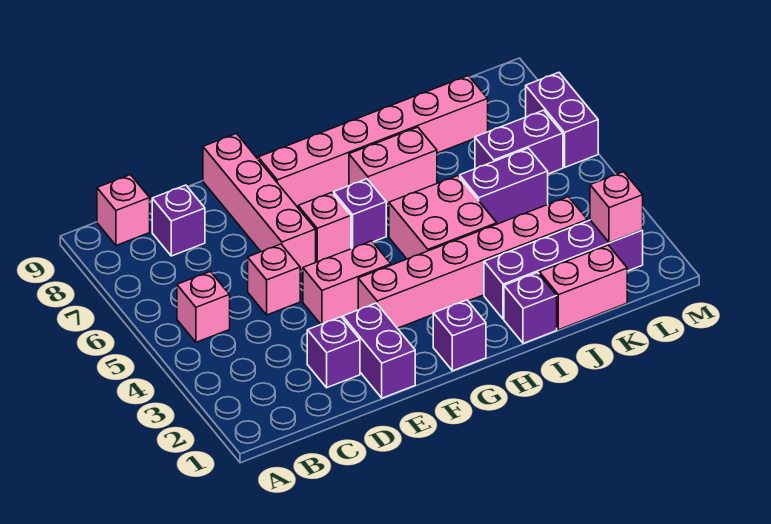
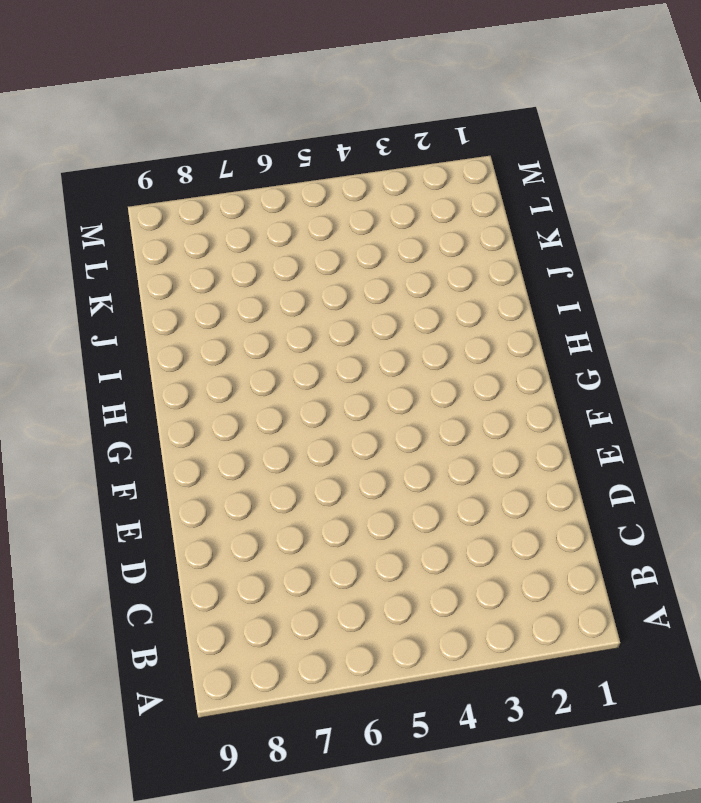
none -> pink brick B5 level 1
none -> pink brick B9 level 1
none -> purple brick C8 level 1

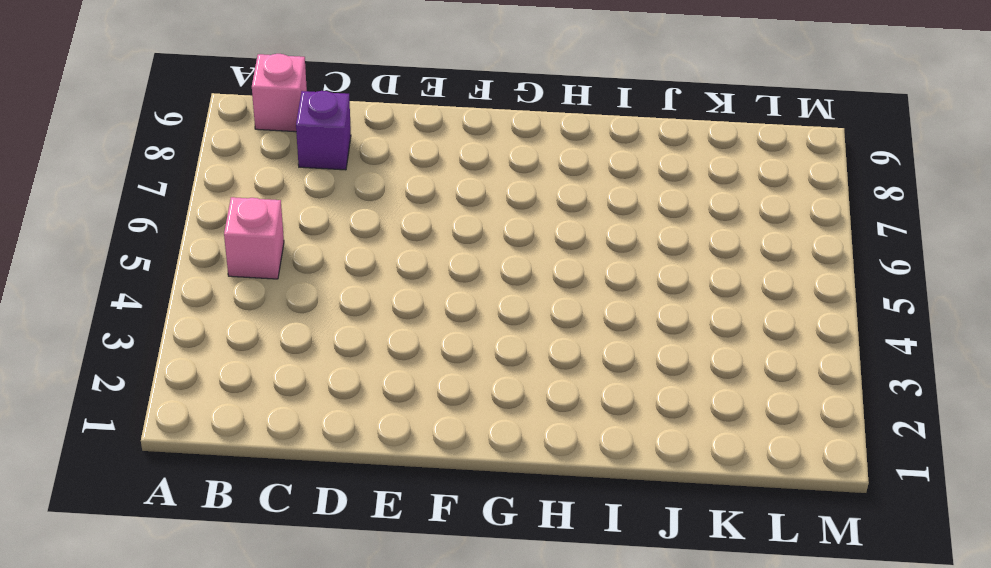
none -> purple brick D2 level 1
none -> pink brick D5 level 1
none -> purple brick E1:E2 level 1

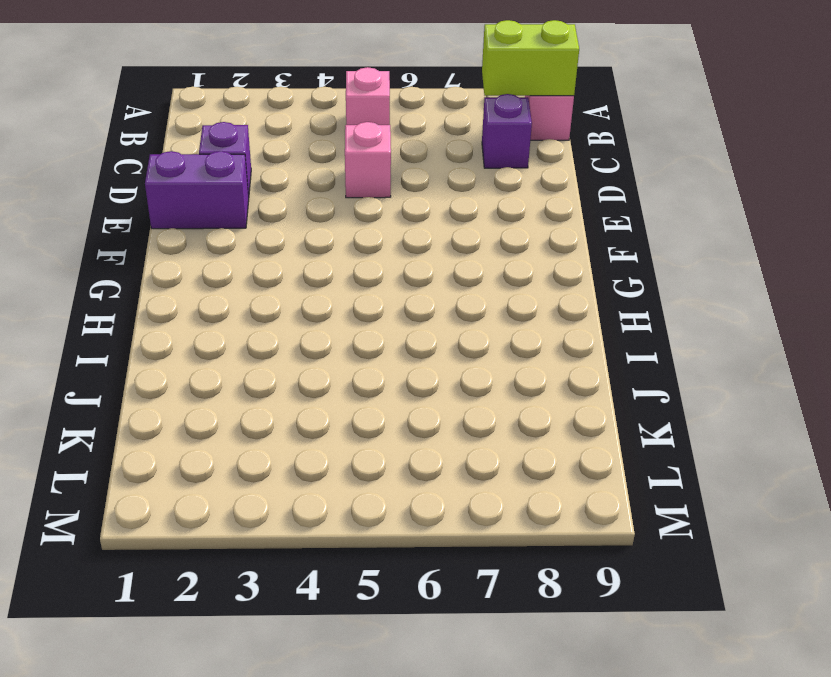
lime brick B8:B9 level 2 -> none
none -> pink brick E4:F4 level 1
none -> pink brick E6:E9 level 1
none -> pink brick F3:K3 level 1

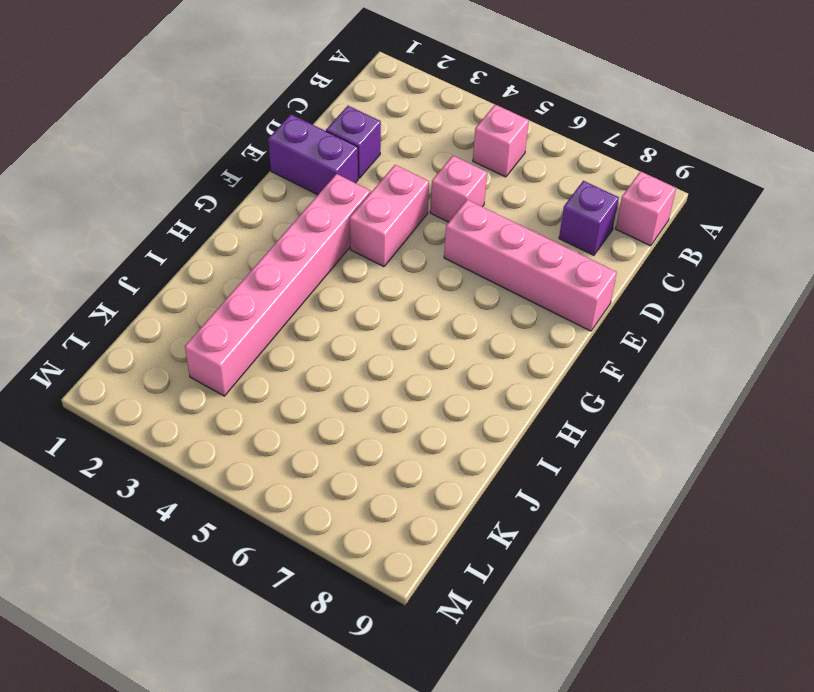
none -> pink brick F6 level 1
none -> pink brick F8:K8 level 1
none -> purple brick G1 level 1

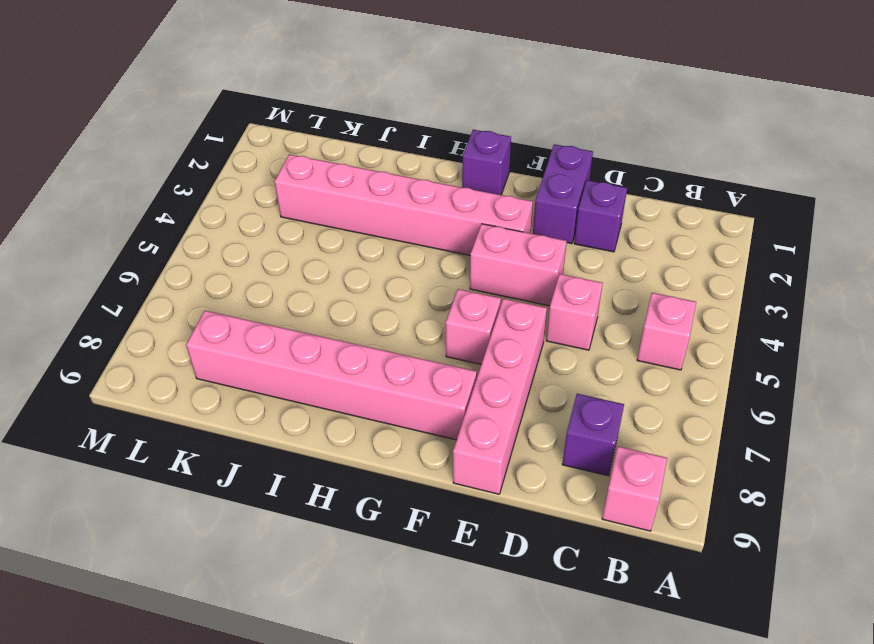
none -> purple brick G6 level 1
none -> pink brick H4:I5 level 1
none -> pink brick H7:I7 level 1

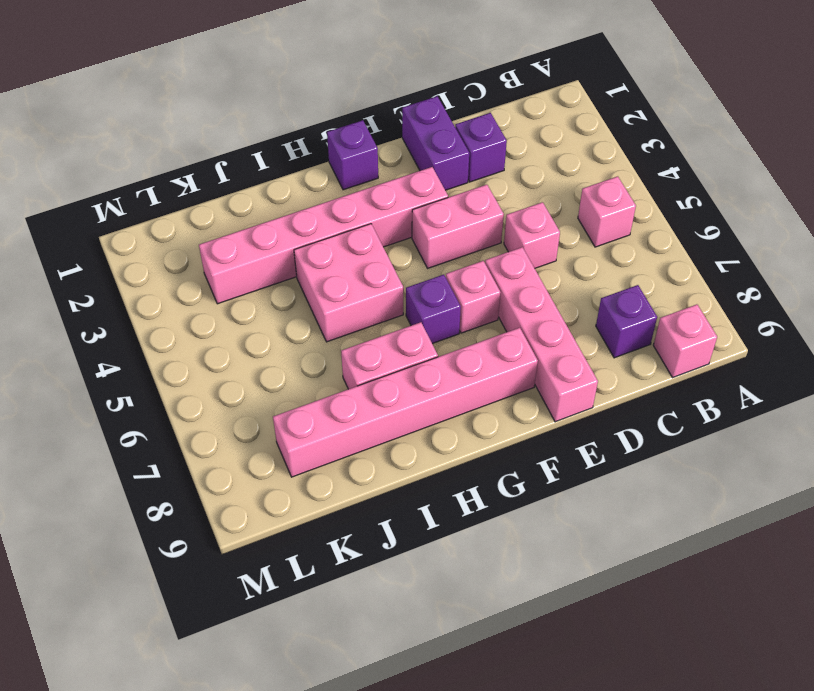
none -> purple brick I1 level 1
none -> purple brick I2:L2 level 1
none -> pink brick J1:K1 level 1

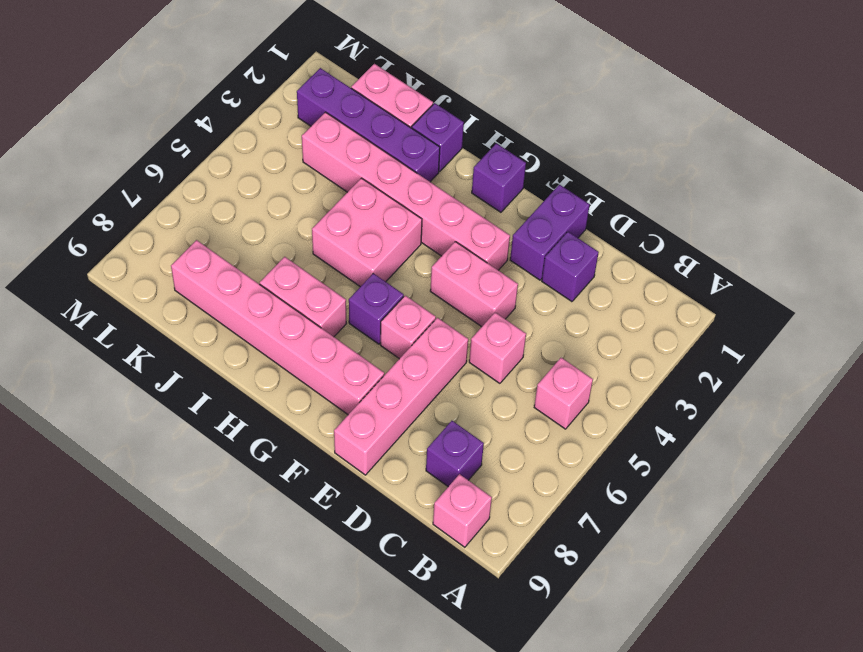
none -> purple brick J5:K5 level 1
none -> purple brick K6:L6 level 1
none -> purple brick M6:M7 level 1

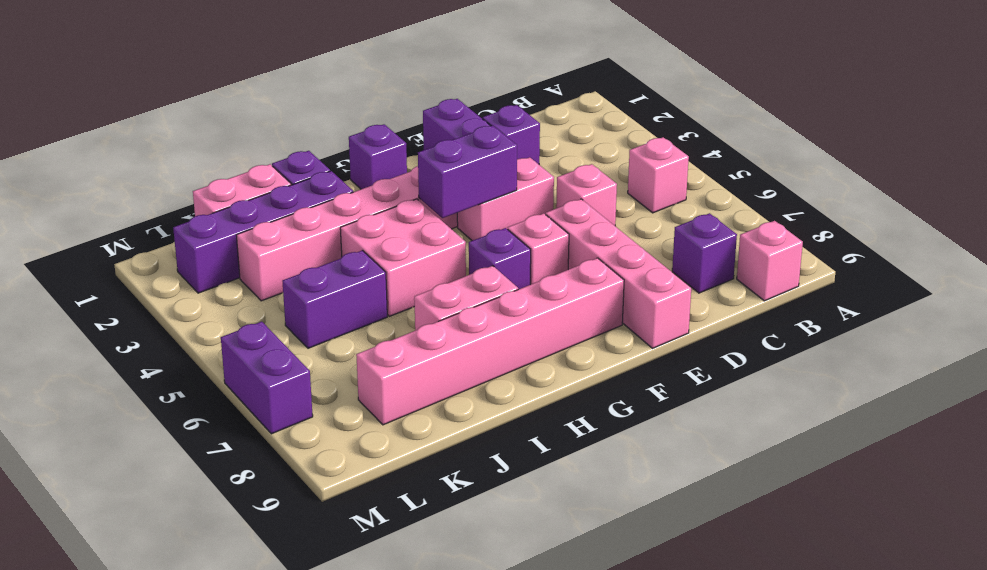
purple brick F4:G4 level 2 -> purple brick K6:L6 level 1
none -> pink brick L2 level 2

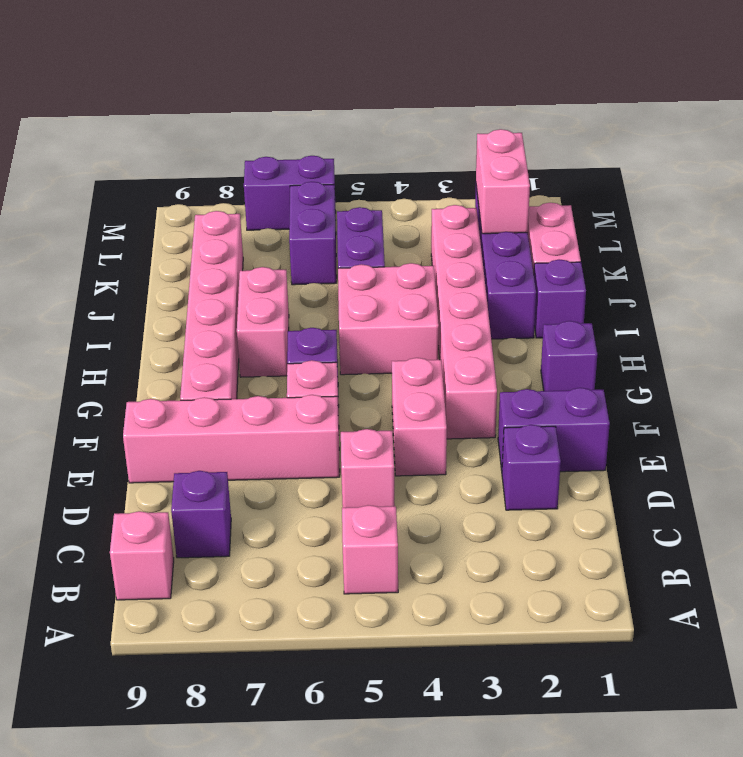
pink brick K2:L2 level 2 -> pink brick L2 level 2

